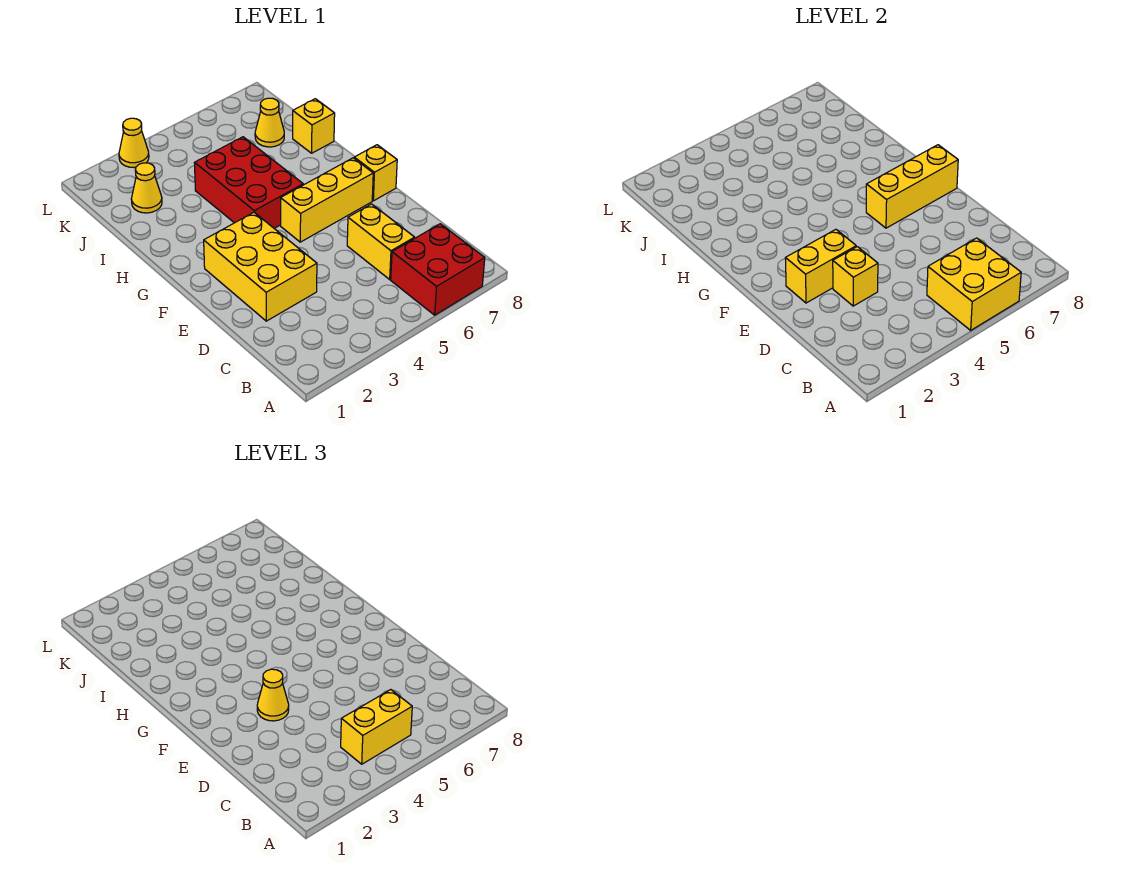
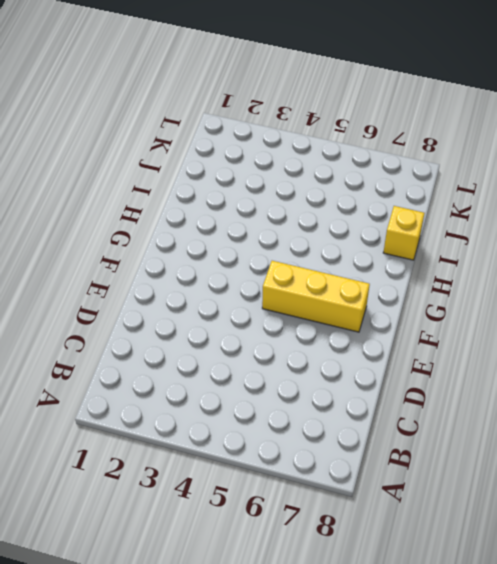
none -> red brick A6:B7 level 1
none -> yellow brick C6:D6 level 1
none -> yellow brick D2:F3 level 1

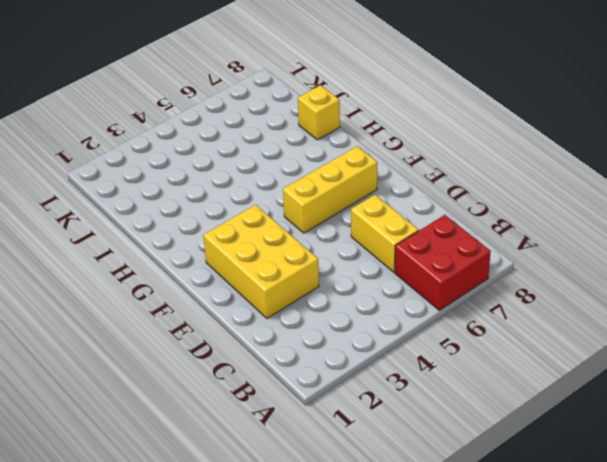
none -> yellow brick F8 level 1
none -> red brick G4:I5 level 1
none -> yellow cone J2 level 1

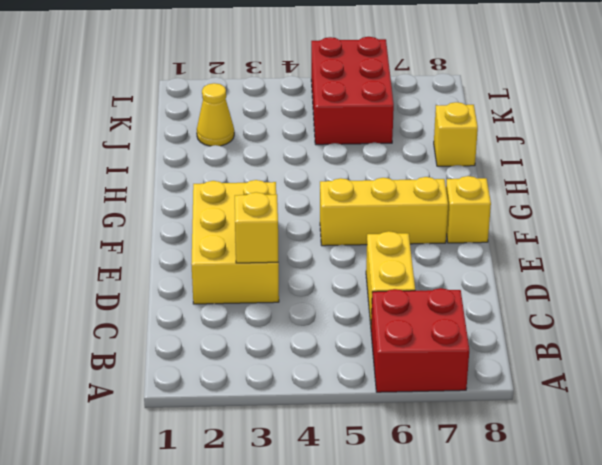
red brick J5:L6 level 1 -> red brick G4:I5 level 1
none -> yellow cone J7 level 1
none -> yellow cone L3 level 1
none -> yellow brick A5:B6 level 2

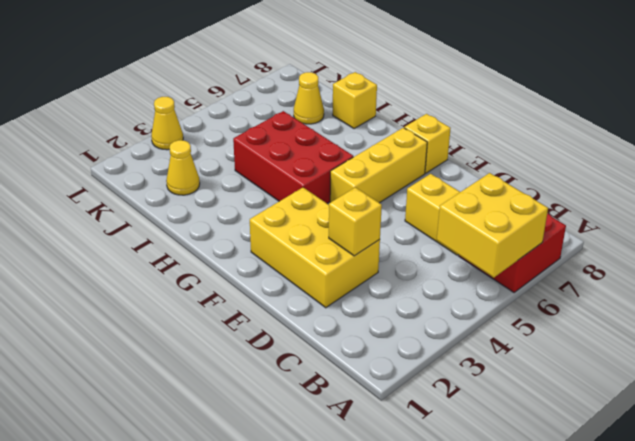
none -> yellow brick E2:E3 level 2
none -> yellow brick F6:F8 level 2
none -> yellow brick B4:B5 level 3

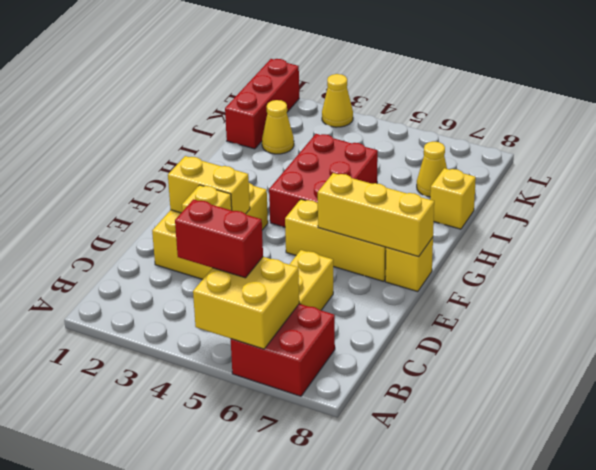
red brick B4:B5 level 3 -> yellow brick B4:B5 level 3
red brick J1:L1 level 1 -> none
none -> yellow cone E3 level 3

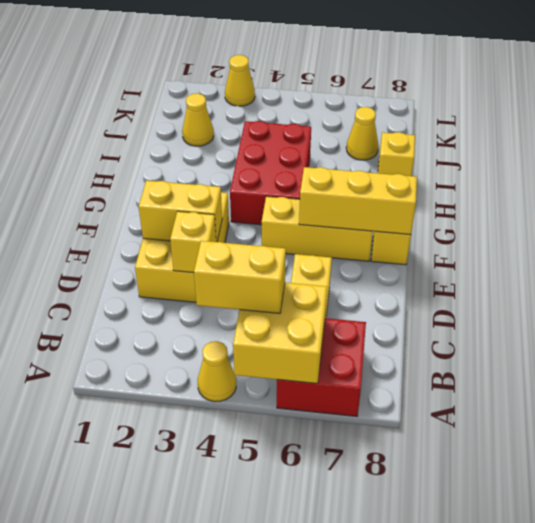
yellow cone A4 level 1 -> yellow cone E3 level 3

